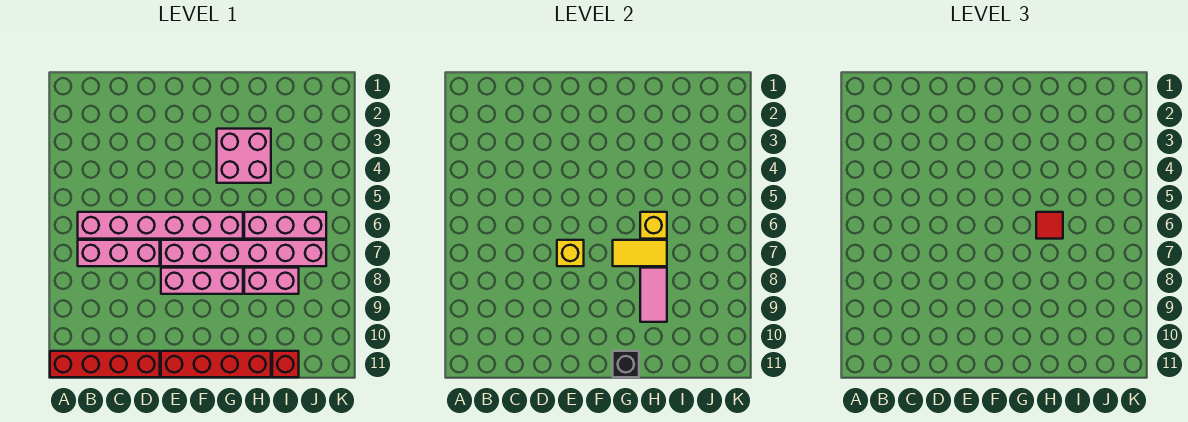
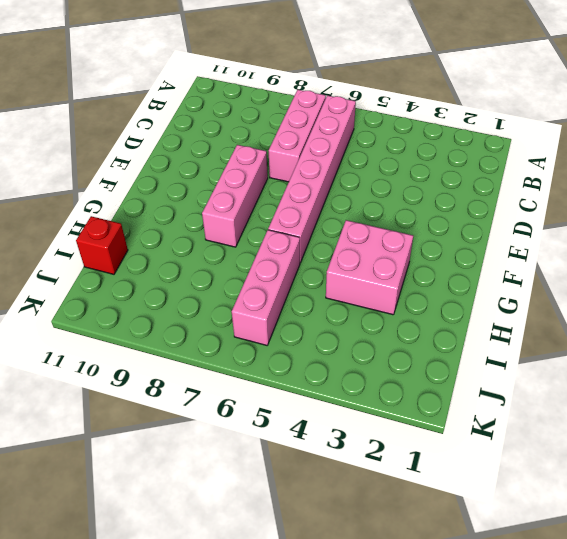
none -> red brick A11:D11 level 1
none -> pink brick E7:J7 level 1
none -> red brick E11:H11 level 1

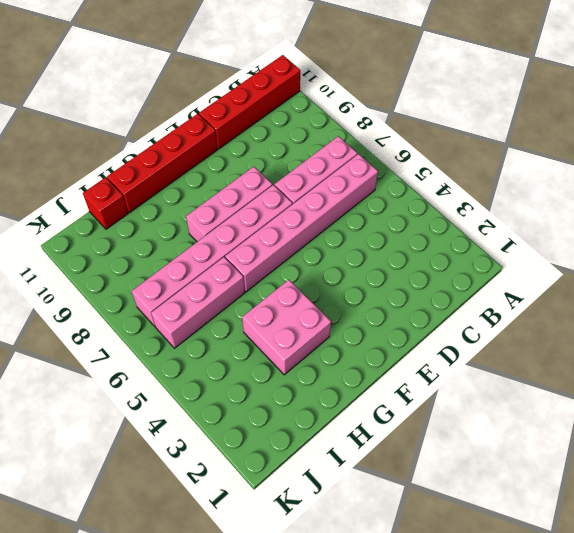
none -> pink brick H8:I8 level 1
none -> yellow brick E7 level 2
none -> yellow tile G7:H7 level 2

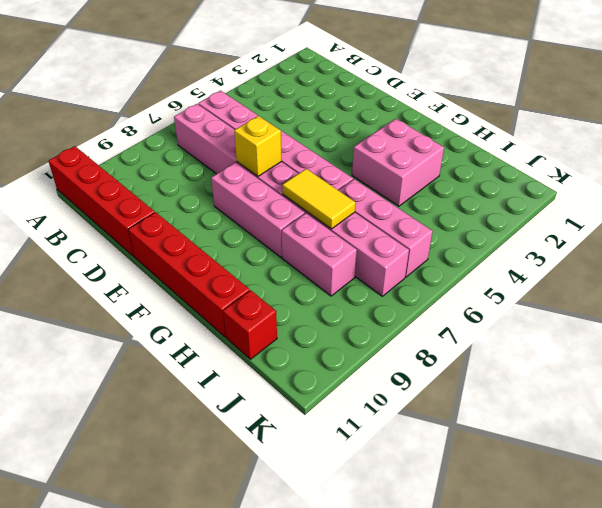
none -> black brick G11 level 2
none -> yellow brick H6 level 2
none -> pink tile H8:H9 level 2

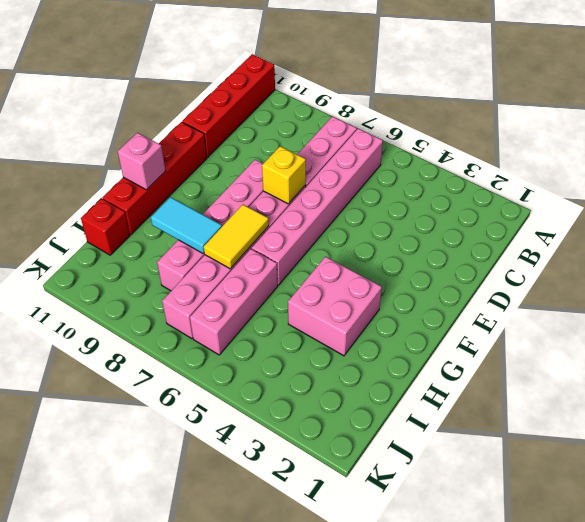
pink brick G11 level 2 -> black brick G11 level 2
cyan tile H8:H9 level 2 -> pink tile H8:H9 level 2
none -> yellow brick H6 level 2
none -> red tile H6 level 3

